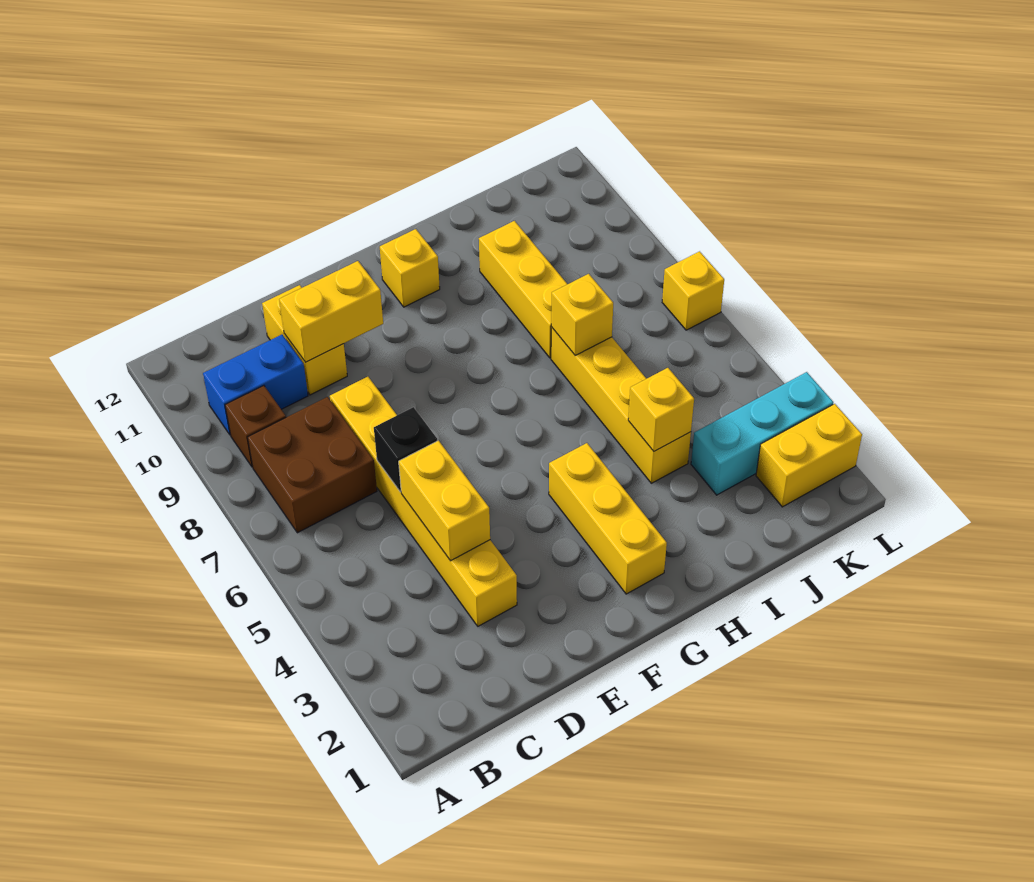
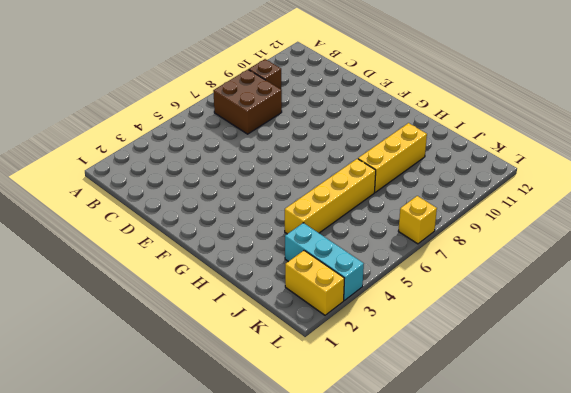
none -> blue brick B10:C10 level 1
none -> yellow brick D3:D8 level 1
none -> yellow brick D10:D11 level 1

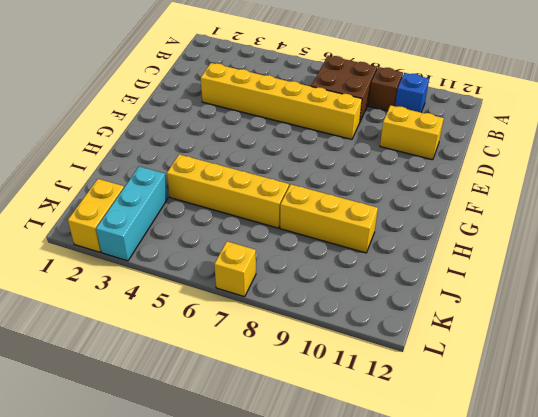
blue brick B10 level 1 -> blue brick B10:C10 level 1
none -> yellow brick G2:G4 level 1
none -> yellow brick G11 level 1
none -> yellow brick D4:D5 level 2

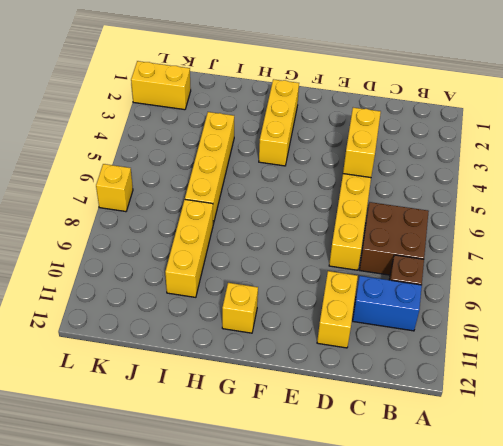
none -> cyan brick J3:L3 level 1
none -> black brick D6 level 2
none -> yellow brick D10:E10 level 2

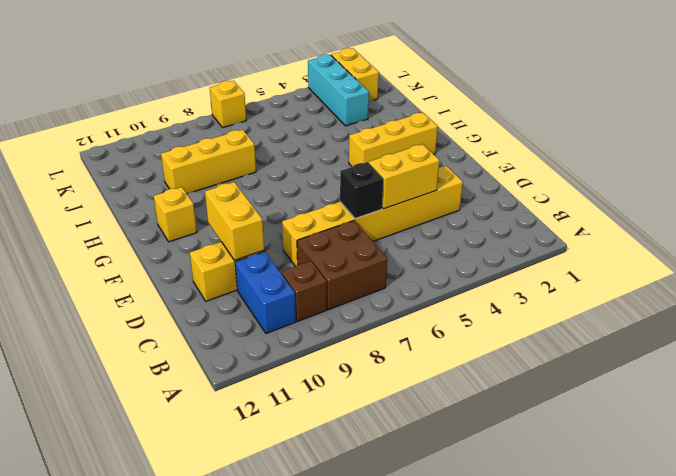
none -> yellow brick I4:I7 level 1
none -> yellow brick I4 level 2
none -> yellow brick I7 level 2

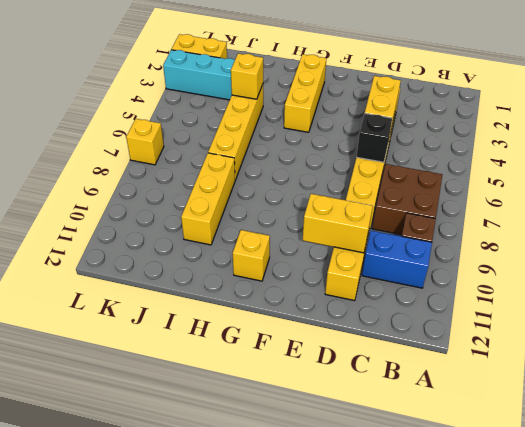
none -> yellow brick I7 level 2

